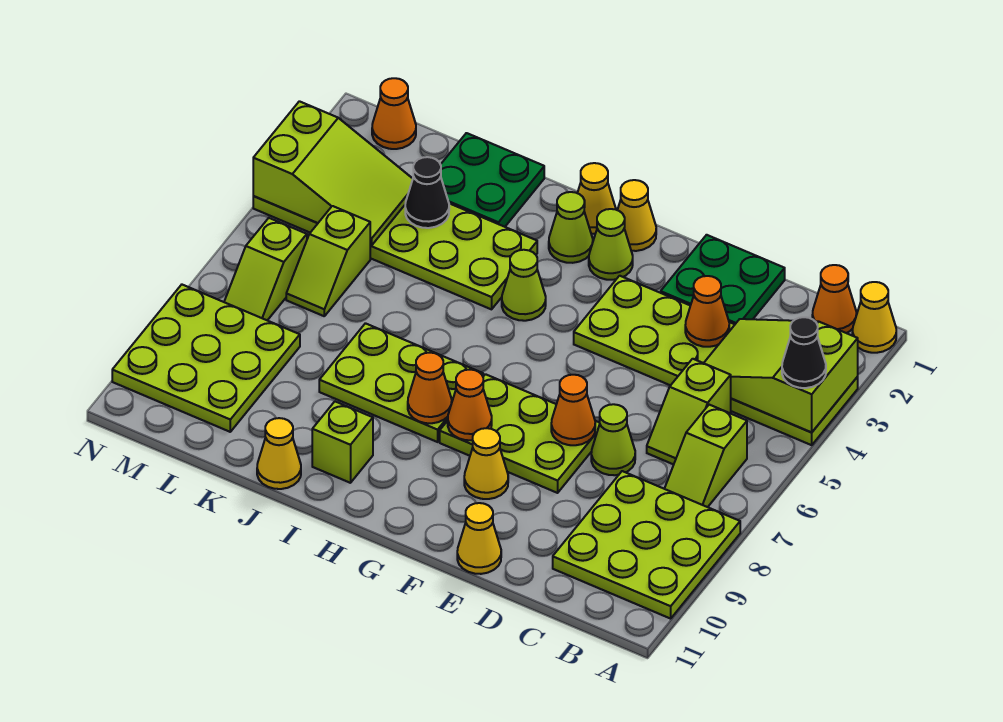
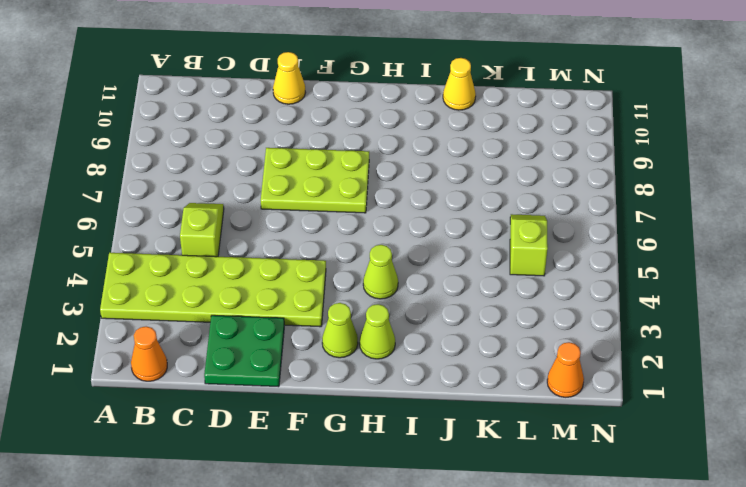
none -> yellow cone A1 level 1
none -> lime plate A8:C10 level 1
none -> lime slope B6:B7 level 1 top 6
none -> lime cone D7 level 1

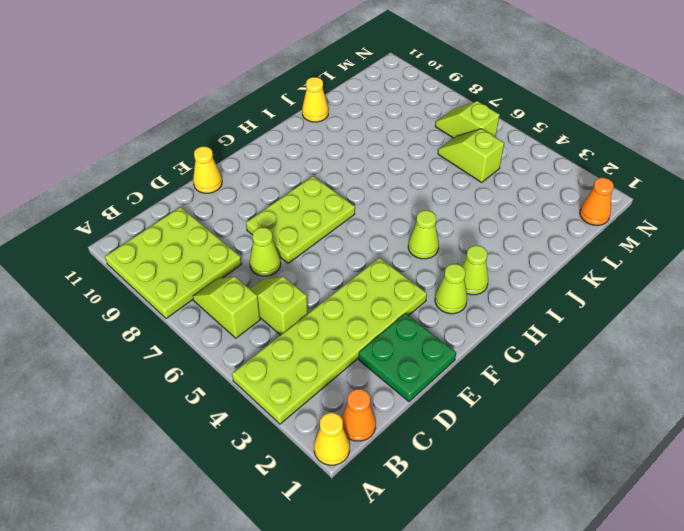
none -> yellow cone F9 level 1
none -> yellow cone G1 level 1
none -> yellow cone H1 level 1
none -> lime plate H7:J8 level 1

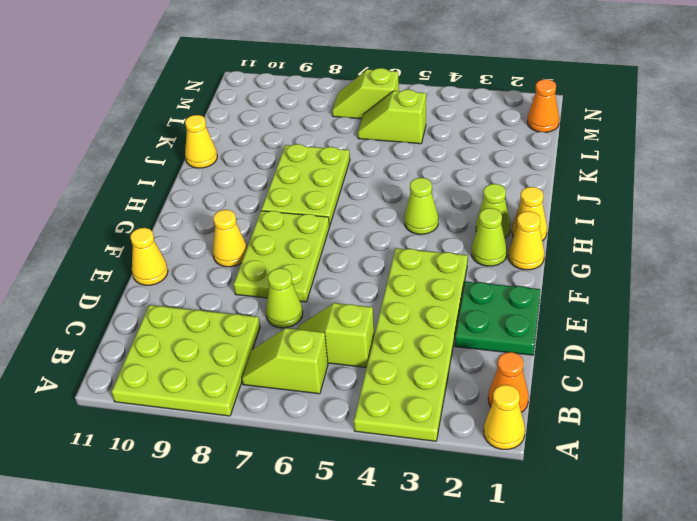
none -> lime plate I3:N4 level 1
none -> lime brick I10 level 1
none -> green plate J1:K2 level 1
none -> lime plate L8:N10 level 1

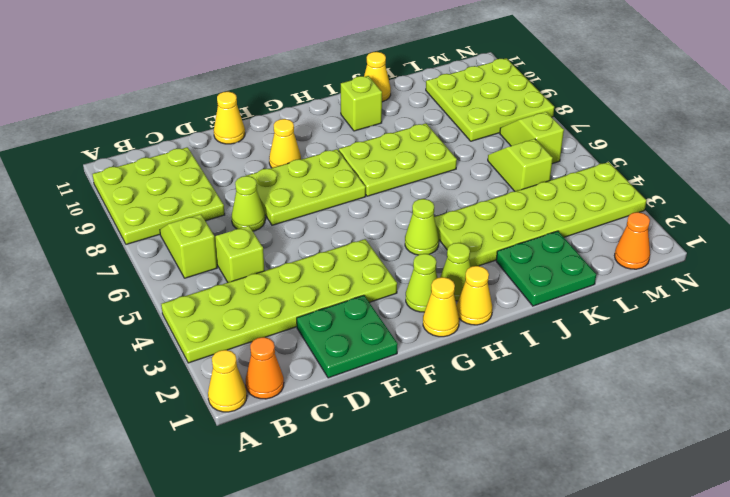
none -> lime slope A3:C4 level 2 top A
none -> orange cone D3 level 2
none -> orange cone E7 level 2
none -> orange cone G8 level 2

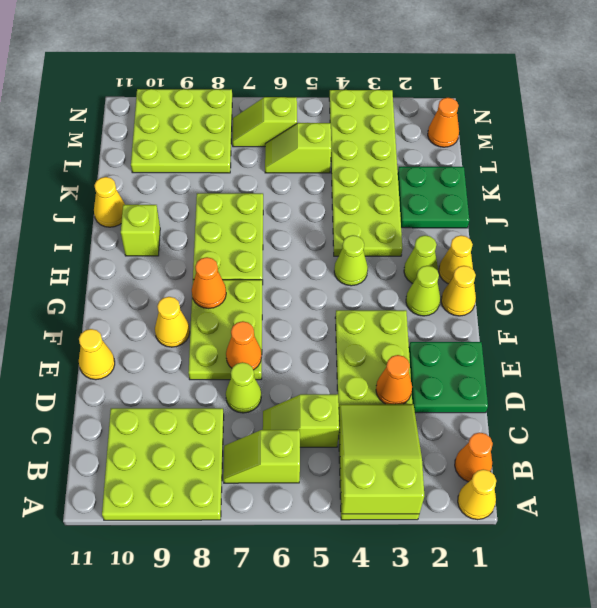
none -> orange cone H8 level 2
none -> black cone K3 level 2
none -> lime slope L3:N4 level 2 top N
none -> black cone A4 level 3

